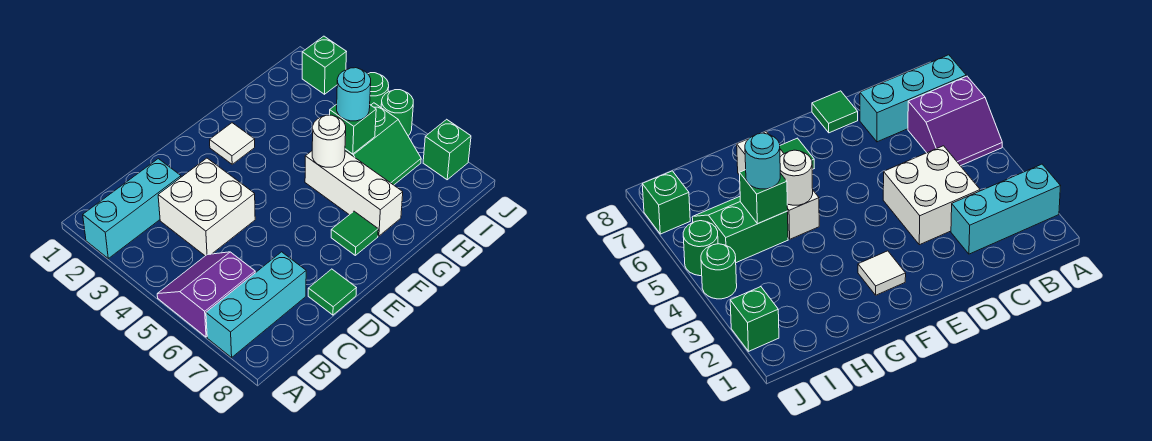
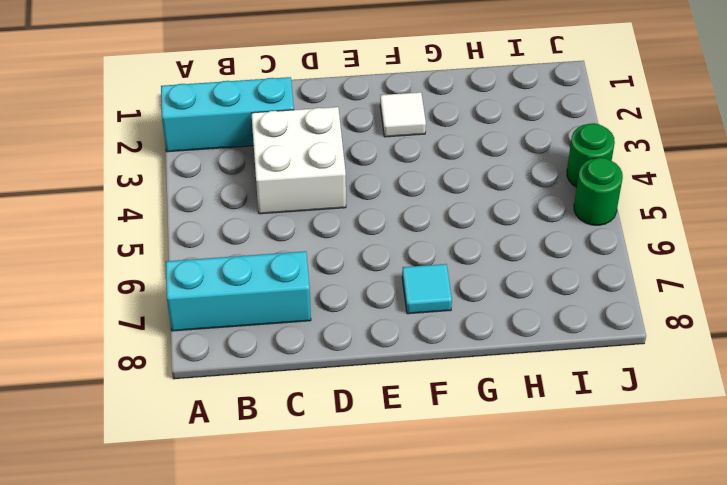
cyan tile F7 level 1 -> green tile F7 level 1
none -> purple slope A5:B6 level 1 top 6
none -> green tile D8 level 1
none -> white brick G5:G7 level 1

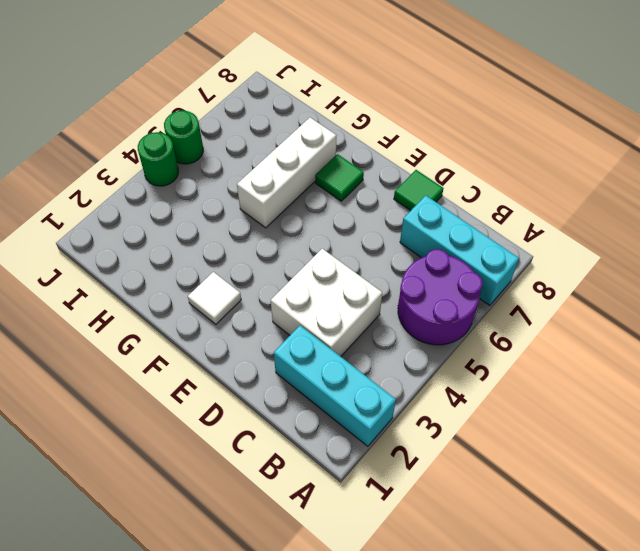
purple round brick A5:B6 level 1 -> purple slope A5:B6 level 1 top 6
none -> green slope H5:I6 level 1 top 5
none -> green brick J2 level 1
none -> green brick J7 level 1

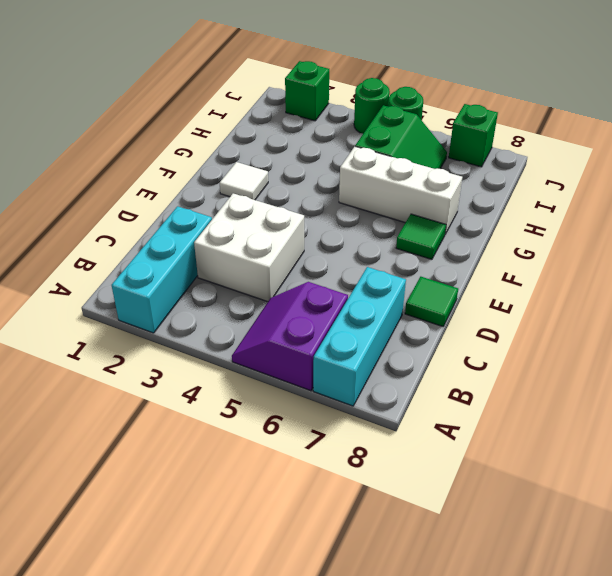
none -> white round brick G5 level 2
none -> green brick H5 level 2
none -> cyan round brick H5 level 3

